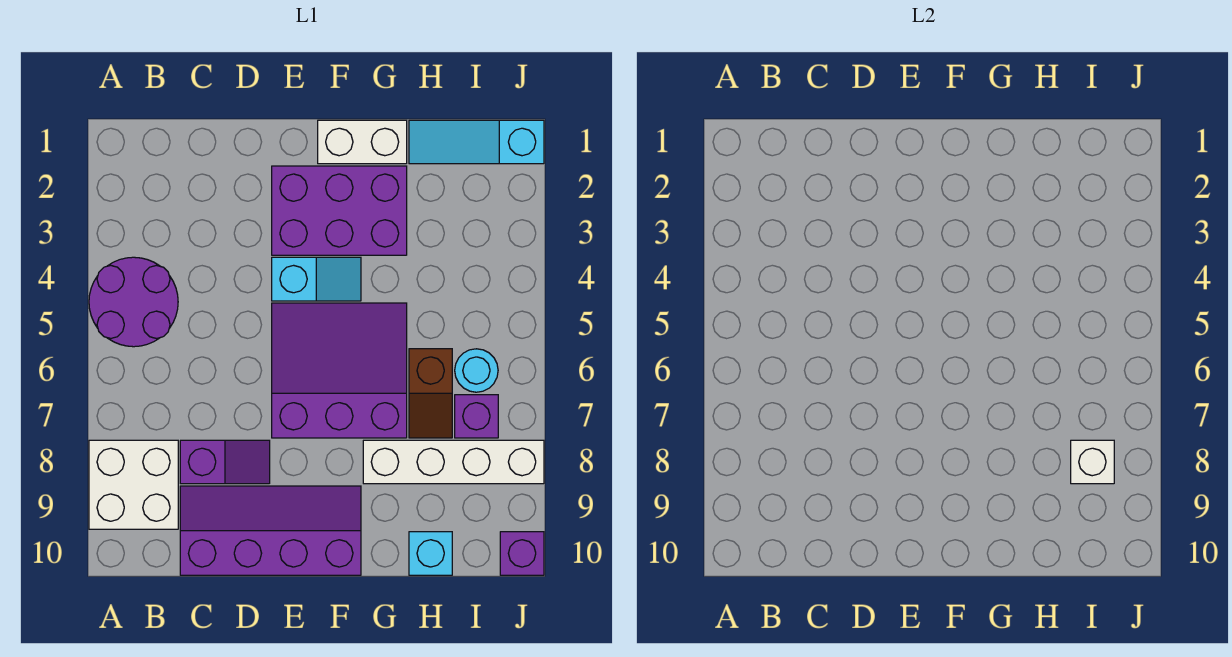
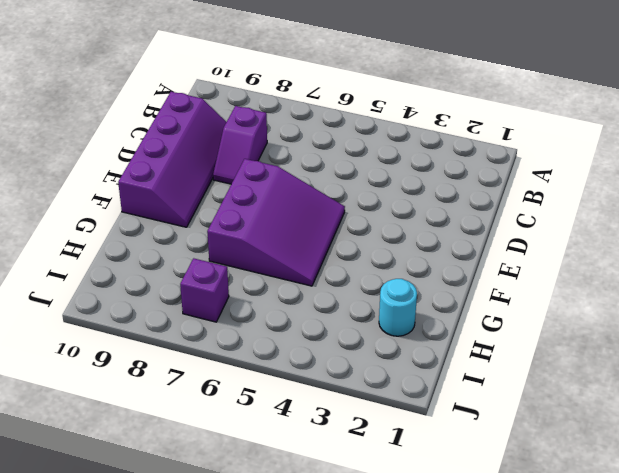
cyan round brick H2 level 1 -> cyan round brick I6 level 1
none -> purple round brick A4:B5 level 1
none -> white brick A8:B9 level 1
none -> purple brick E2:G3 level 1

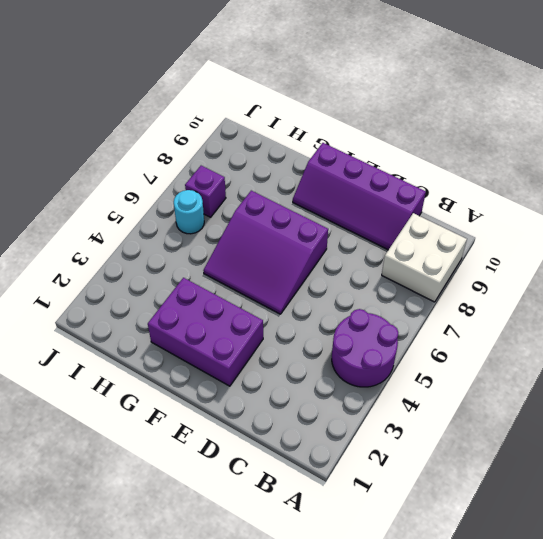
none -> purple slope C8:D8 level 1 top C
none -> cyan slope E4:F4 level 1 top E
none -> white brick F1:G1 level 1

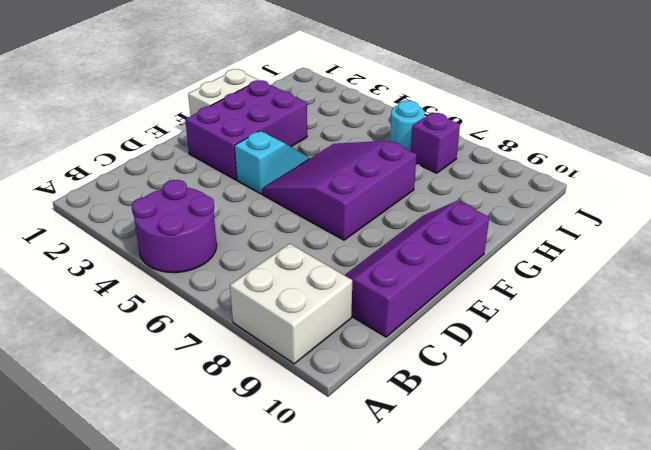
none -> purple slope C8:D8 level 1 top C
none -> white brick G8:J8 level 1
none -> cyan slope H1:J1 level 1 top J

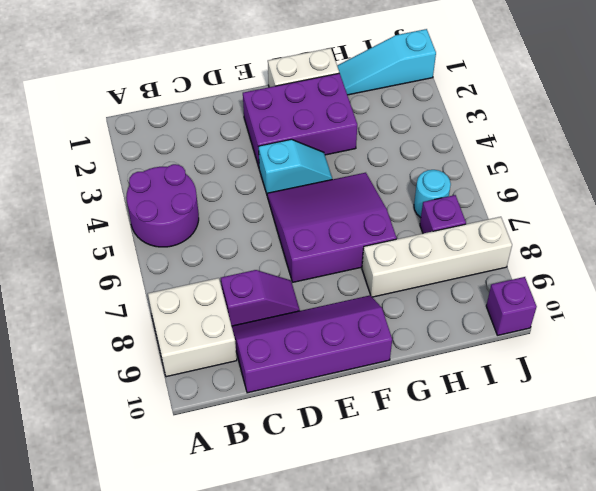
none -> brown slope H6:H7 level 1 top 6
none -> cyan brick H10 level 1
none -> white brick I8 level 2

